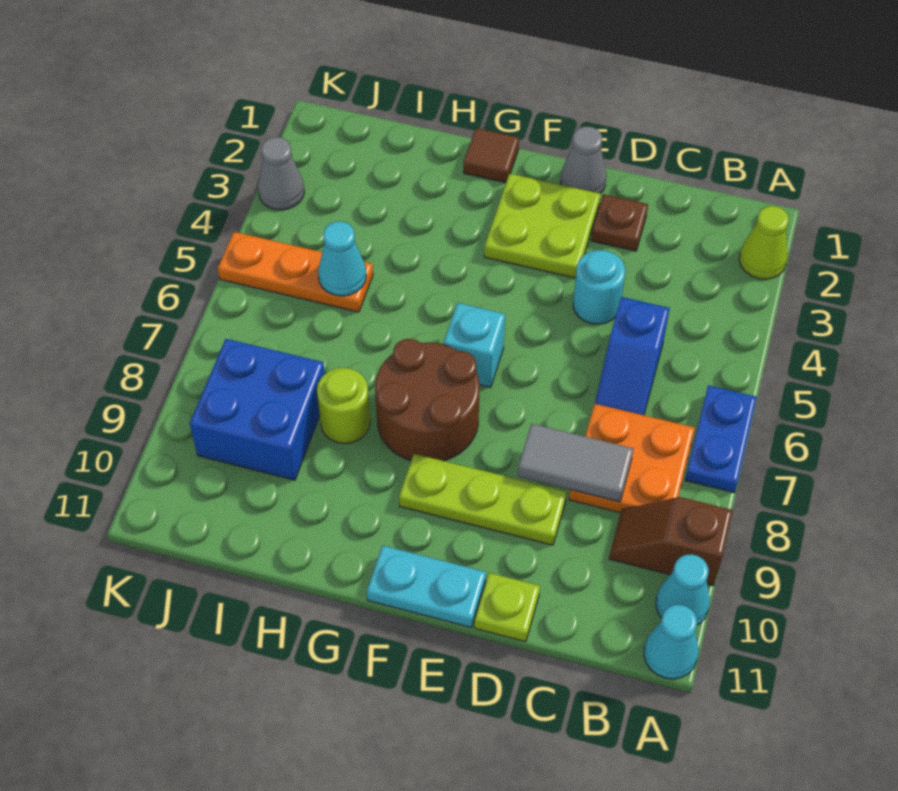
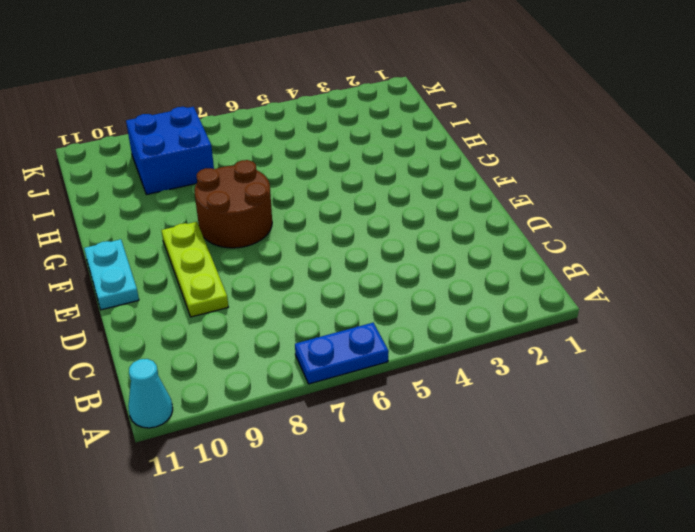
none -> lime cone A2 level 1
none -> brown slope A9:B9 level 1 top A
none -> cyan cone A10 level 1

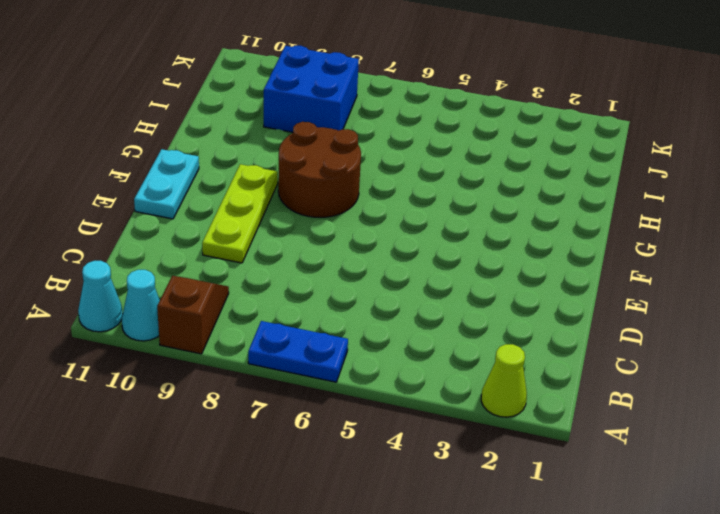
none -> orange plate B7:C8 level 1
none -> blue slope C5:C6 level 1 top 5
none -> brown plate D2 level 1

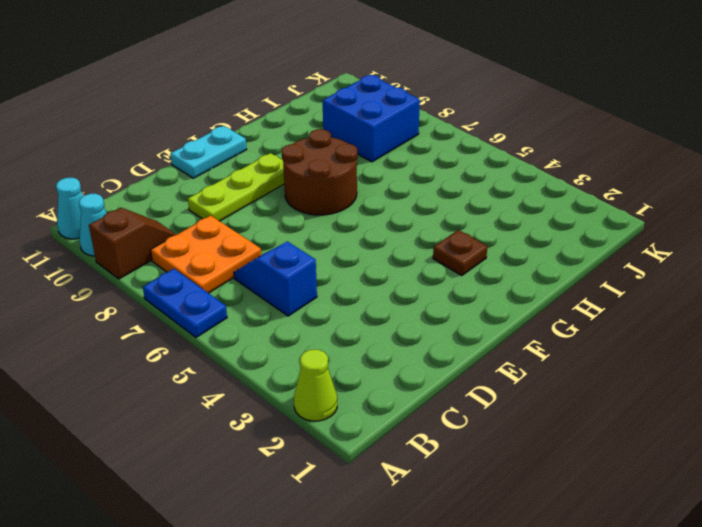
brown plate G3 level 1 -> brown plate D2 level 1
none -> cyan round brick D4 level 1
none -> lime plate D11 level 1
none -> grey cone E1 level 1

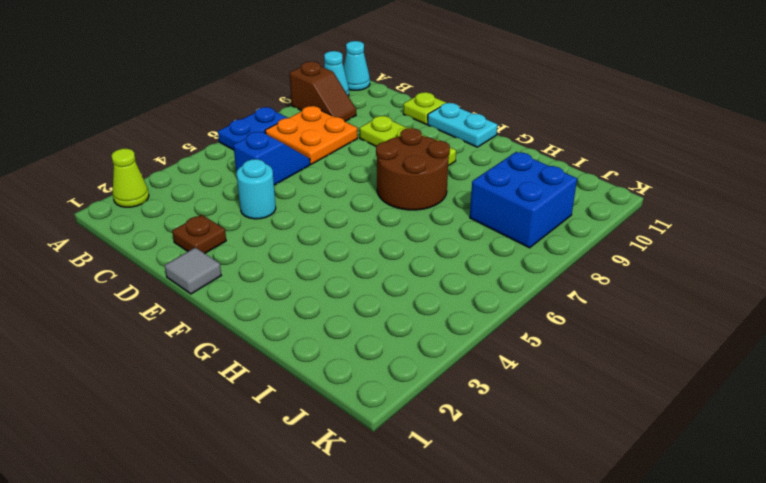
grey tile E1 level 1 -> grey cone E1 level 1
none -> lime plate E2:F3 level 1
none -> cyan brick F6 level 1
none -> brown tile G1 level 1

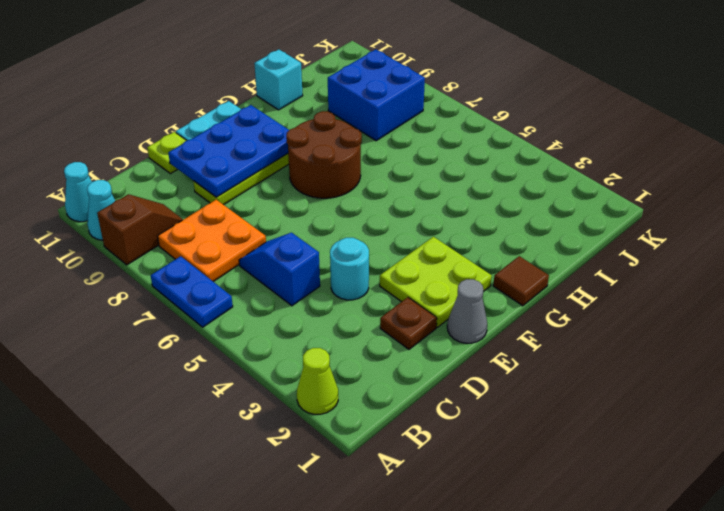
blue plate D9:F10 level 2 -> none
cyan brick H11 level 1 -> cyan brick F6 level 1
none -> lime round brick H8 level 1
none -> orange plate I5:K5 level 1
none -> grey cone K3 level 1

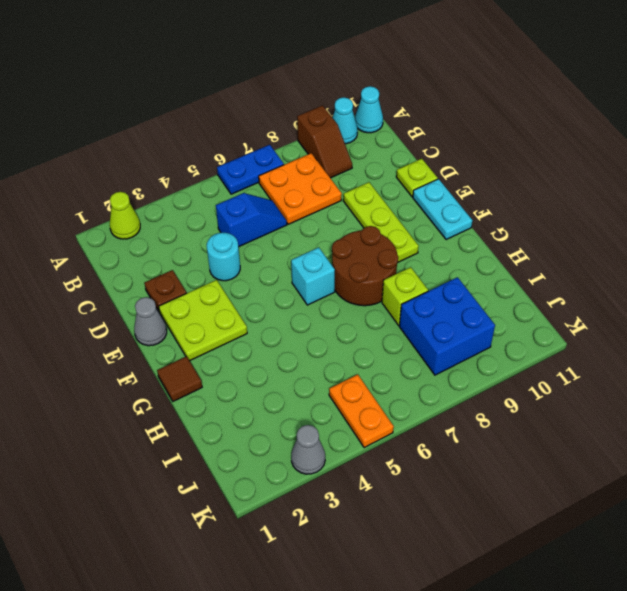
lime brick H8 level 1 -> lime round brick H8 level 1
orange plate J5:K5 level 1 -> orange plate I5:K5 level 1
none -> grey tile C8:D8 level 2
none -> cyan cone I5 level 2

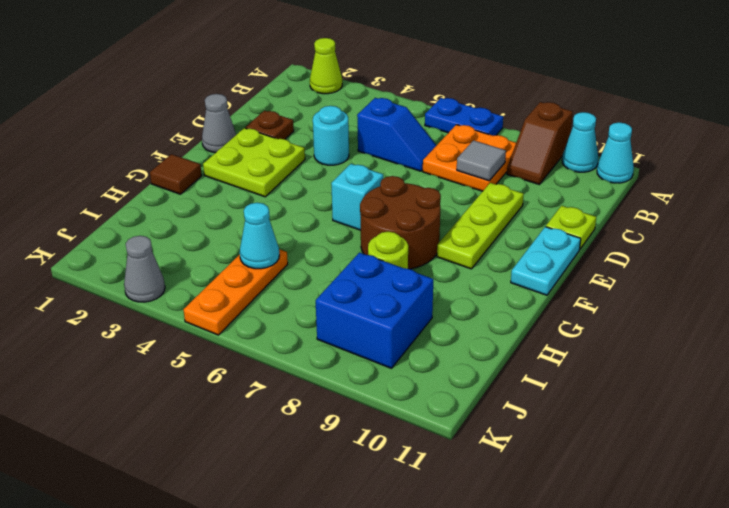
grey tile C8 level 2 -> grey tile C8:D8 level 2

